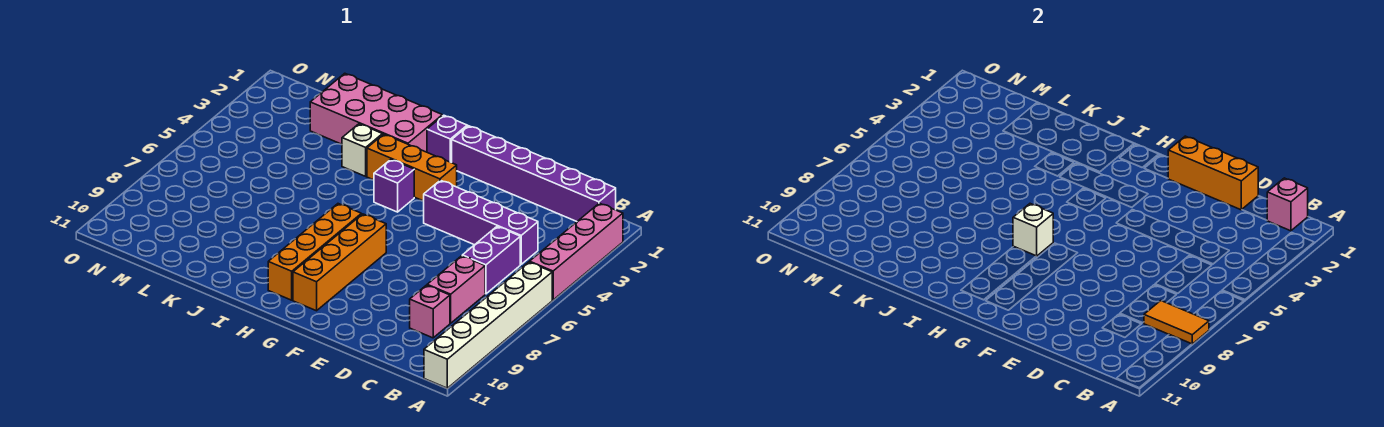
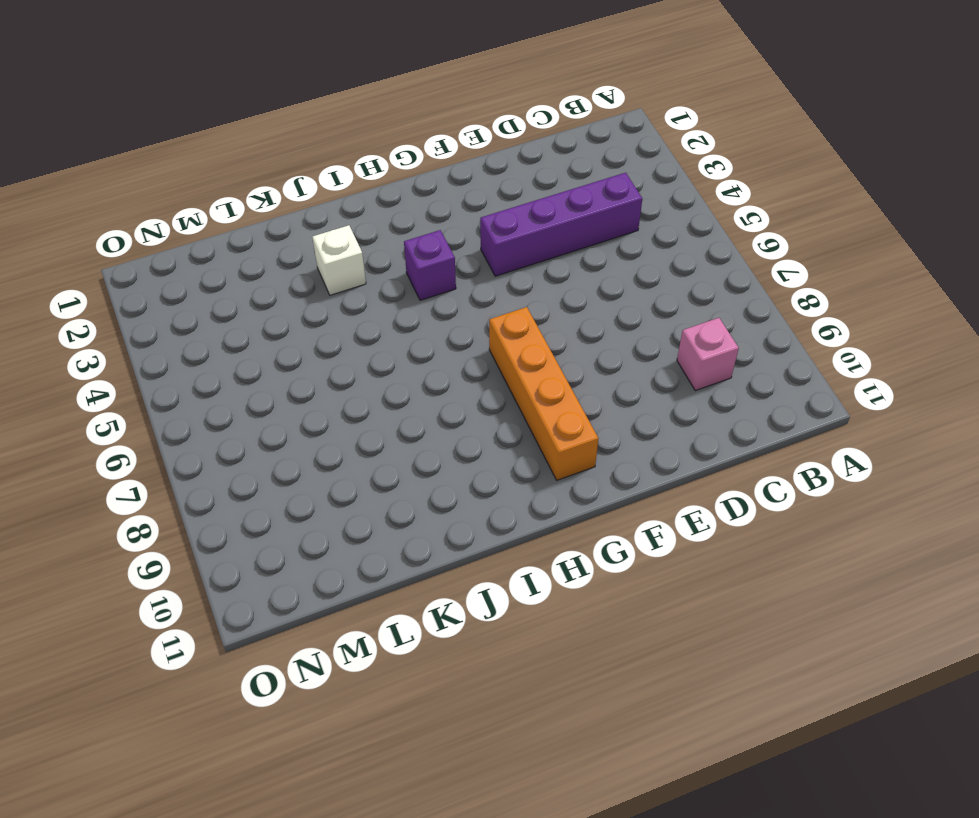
none -> pink brick A2:A5 level 1
none -> white brick A6:A11 level 1
none -> purple brick B1:G1 level 1

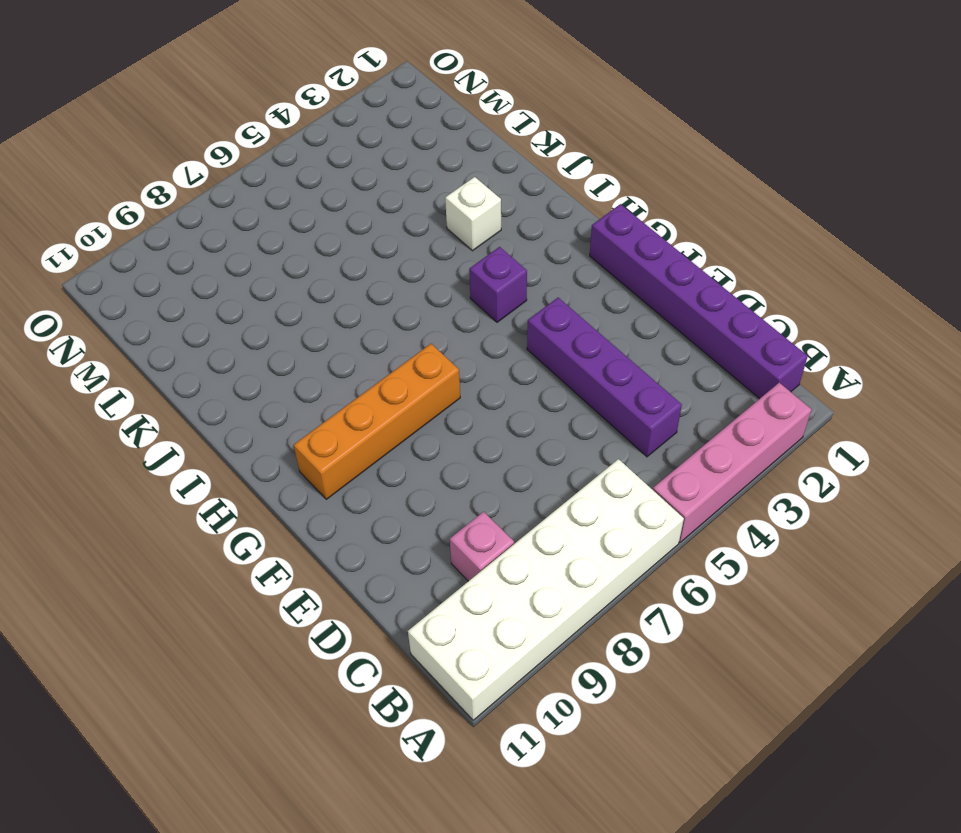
white brick A6:B11 level 1 -> white brick A6:A11 level 1
none -> purple brick C5:C6 level 1
none -> pink brick C7:C8 level 1
none -> orange brick G3:I3 level 1

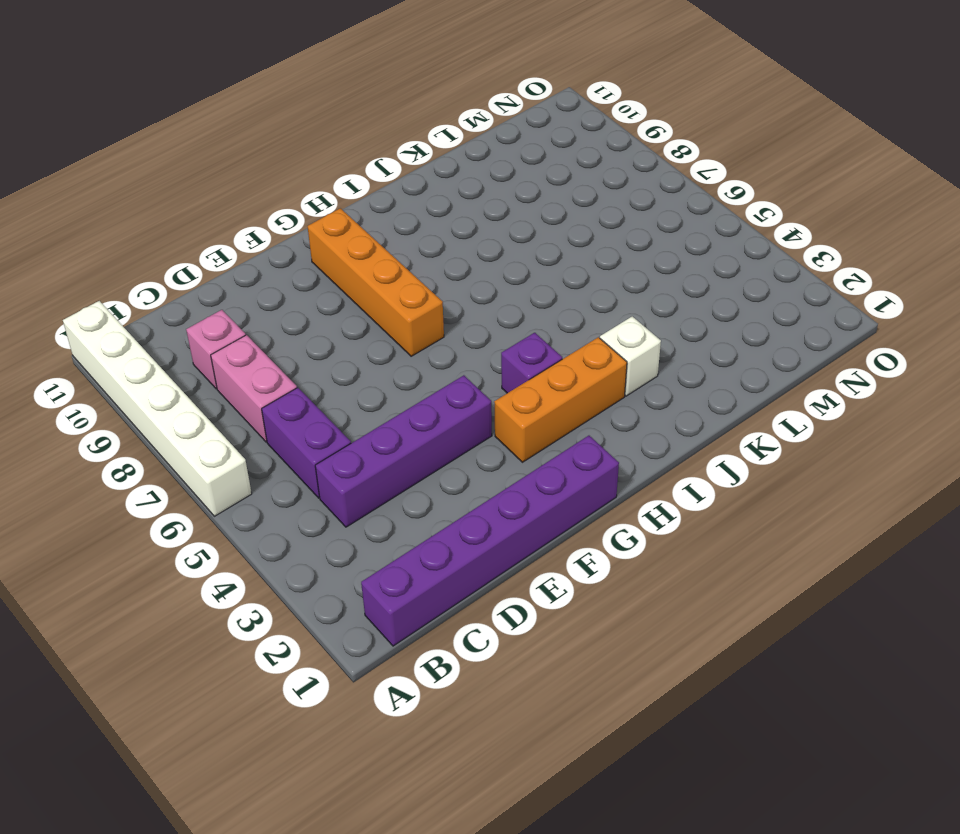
none -> pink brick A2:A5 level 1
none -> purple brick H1 level 1
none -> orange brick H7:H10 level 1

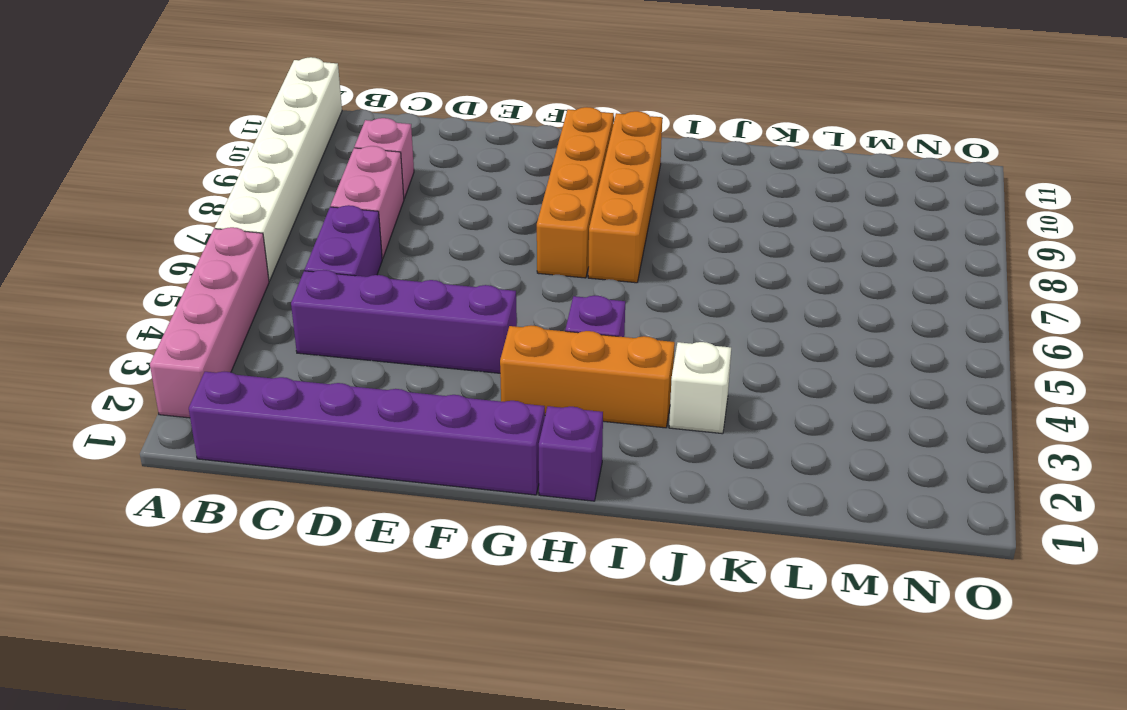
none -> pink brick I1:L2 level 1
none -> orange tile A8:B8 level 2
none -> pink brick B1 level 2

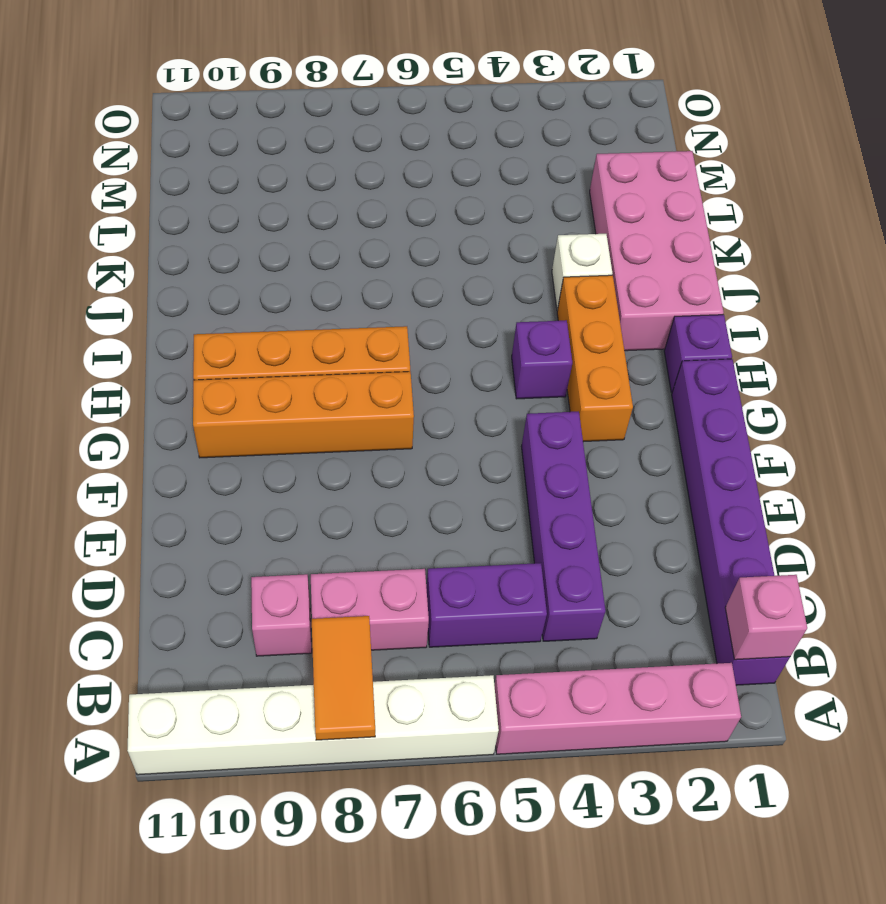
none -> orange brick D1:F1 level 2
none -> white brick H7 level 2

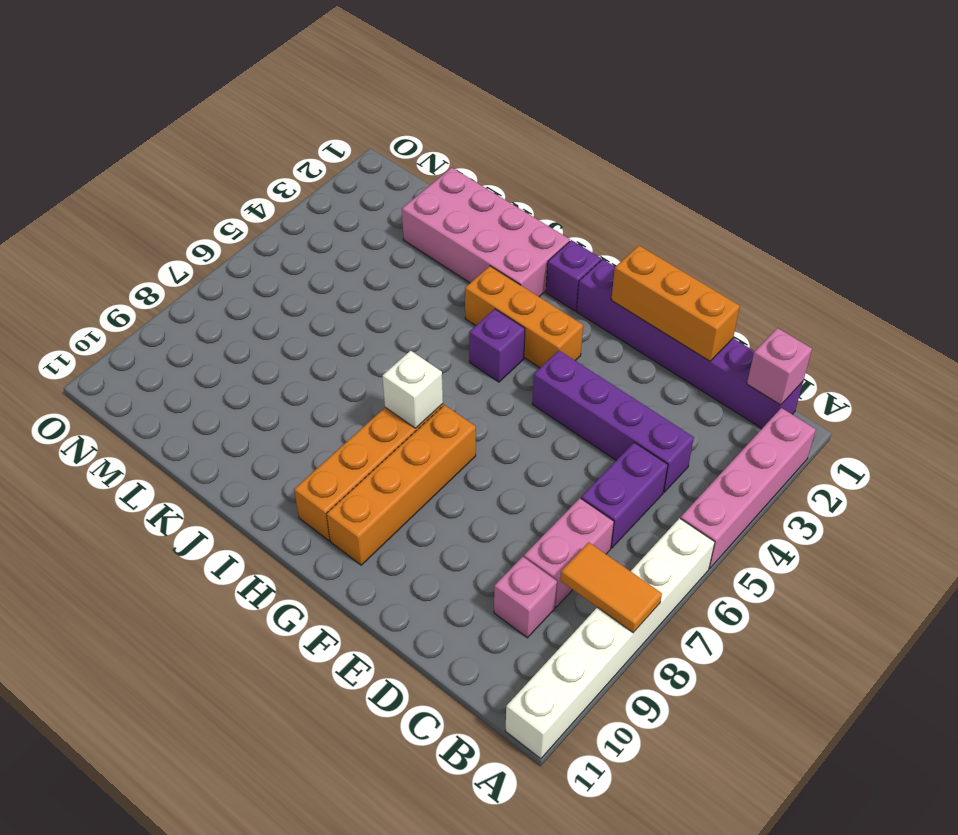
none -> white brick J3 level 1

